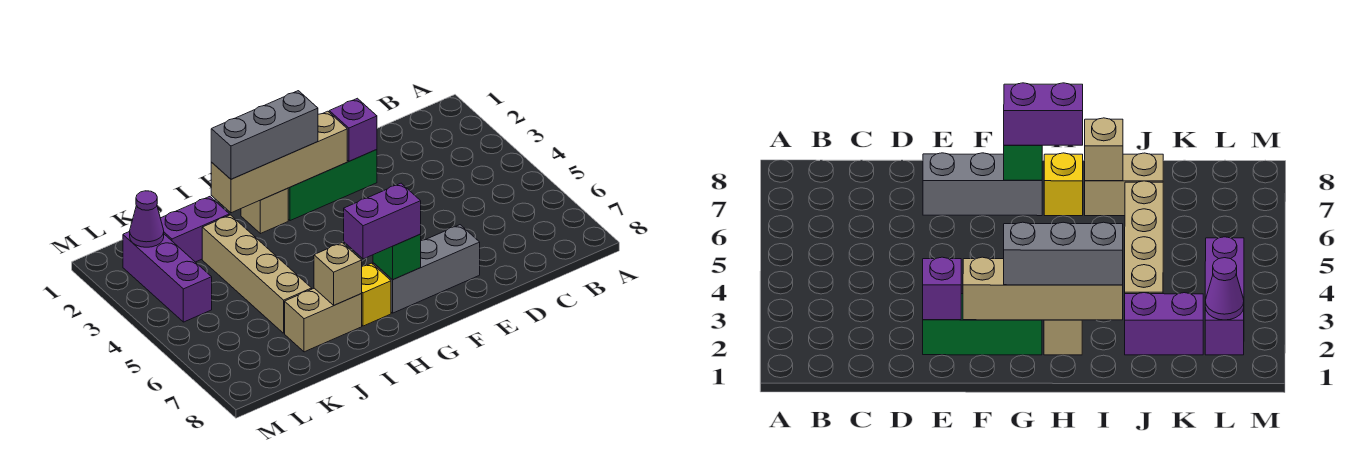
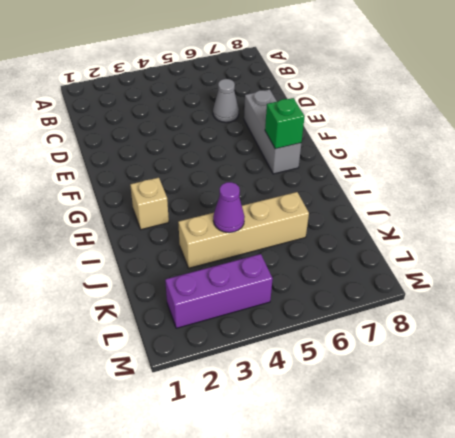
grey cone D6 level 1 -> none
purple cone J4 level 2 -> purple cone L2 level 2
none -> green brick E2:G2 level 1
none -> yellow brick H7 level 1
none -> tan brick I7:J7 level 1

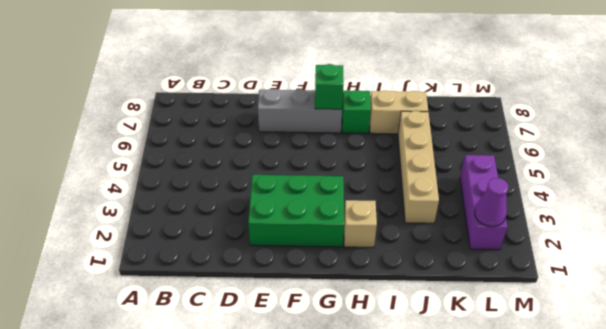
green brick E2:G3 level 1 -> green brick E2:G2 level 1
green brick H7 level 1 -> yellow brick H7 level 1
none -> purple brick J2:K2 level 1
none -> purple brick E2 level 2
none -> tan brick F2:I2 level 2

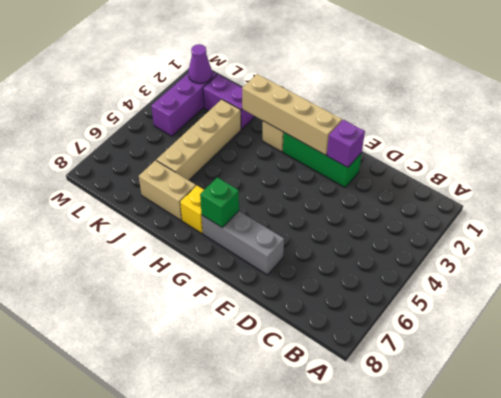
none -> tan brick I7 level 2
none -> grey brick G2:I2 level 3
none -> purple brick G7:H7 level 3

